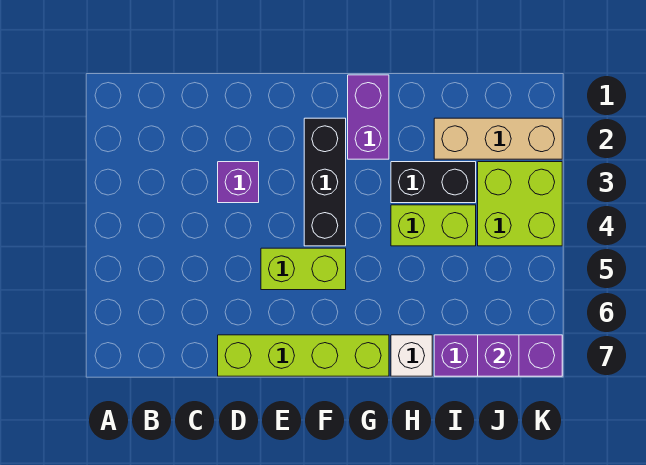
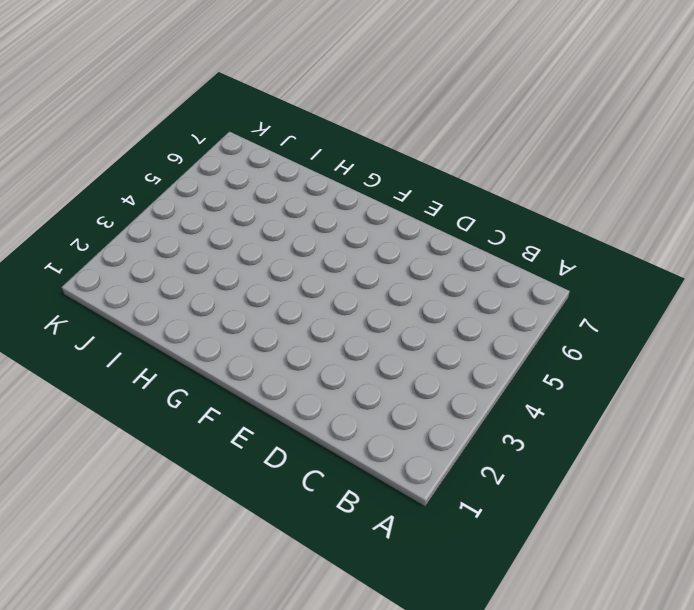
none -> purple brick D3 level 1
none -> lime brick D7:G7 level 1
none -> lime brick E5:F5 level 1

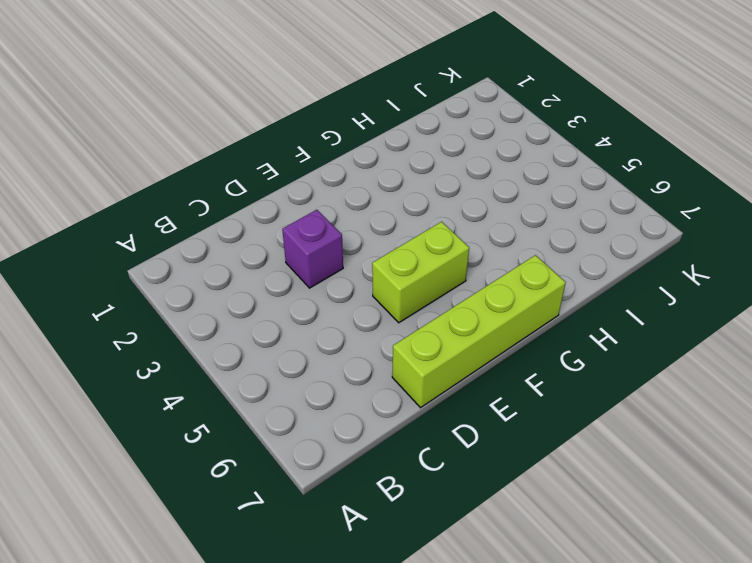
none -> black brick F2:F4 level 1
none -> purple brick G1:G2 level 1
none -> black brick H3:I3 level 1

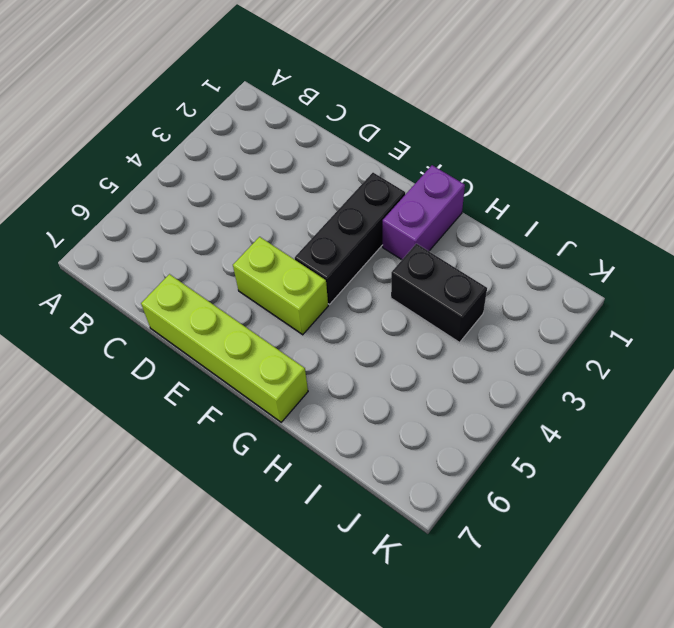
none -> purple brick D3 level 1
none -> lime brick H4:I4 level 1
none -> white brick H7 level 1

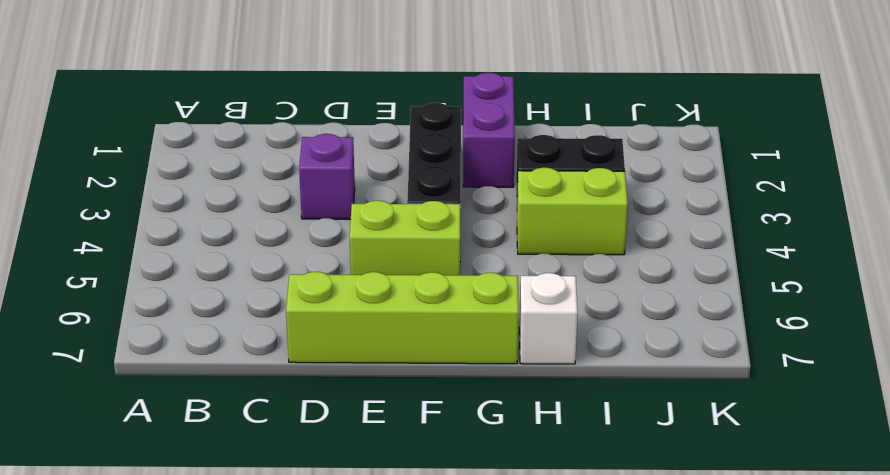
none -> tan brick I2:K2 level 1
none -> purple brick I7:K7 level 1
none -> lime brick J3:K4 level 1

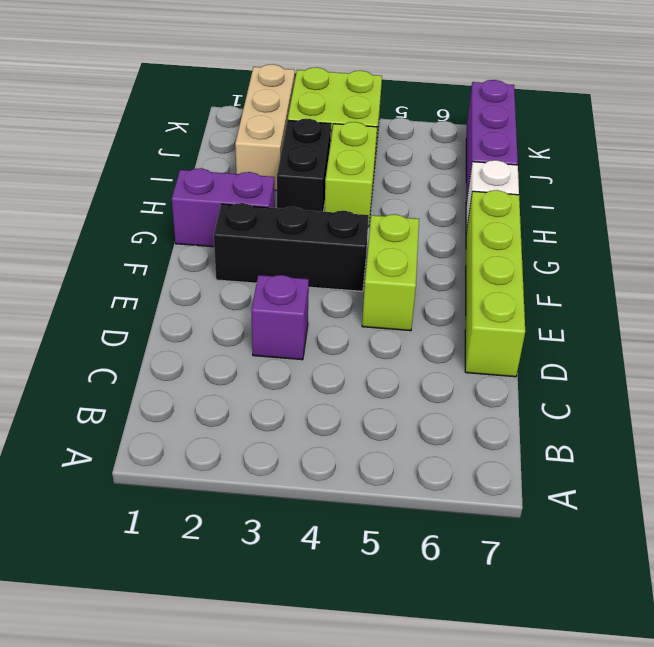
none -> purple brick J7 level 2

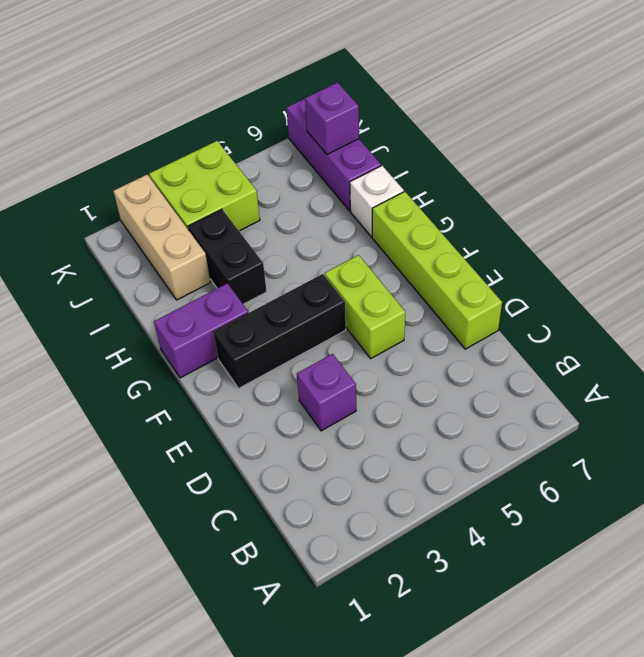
none -> lime brick H4:I4 level 1

